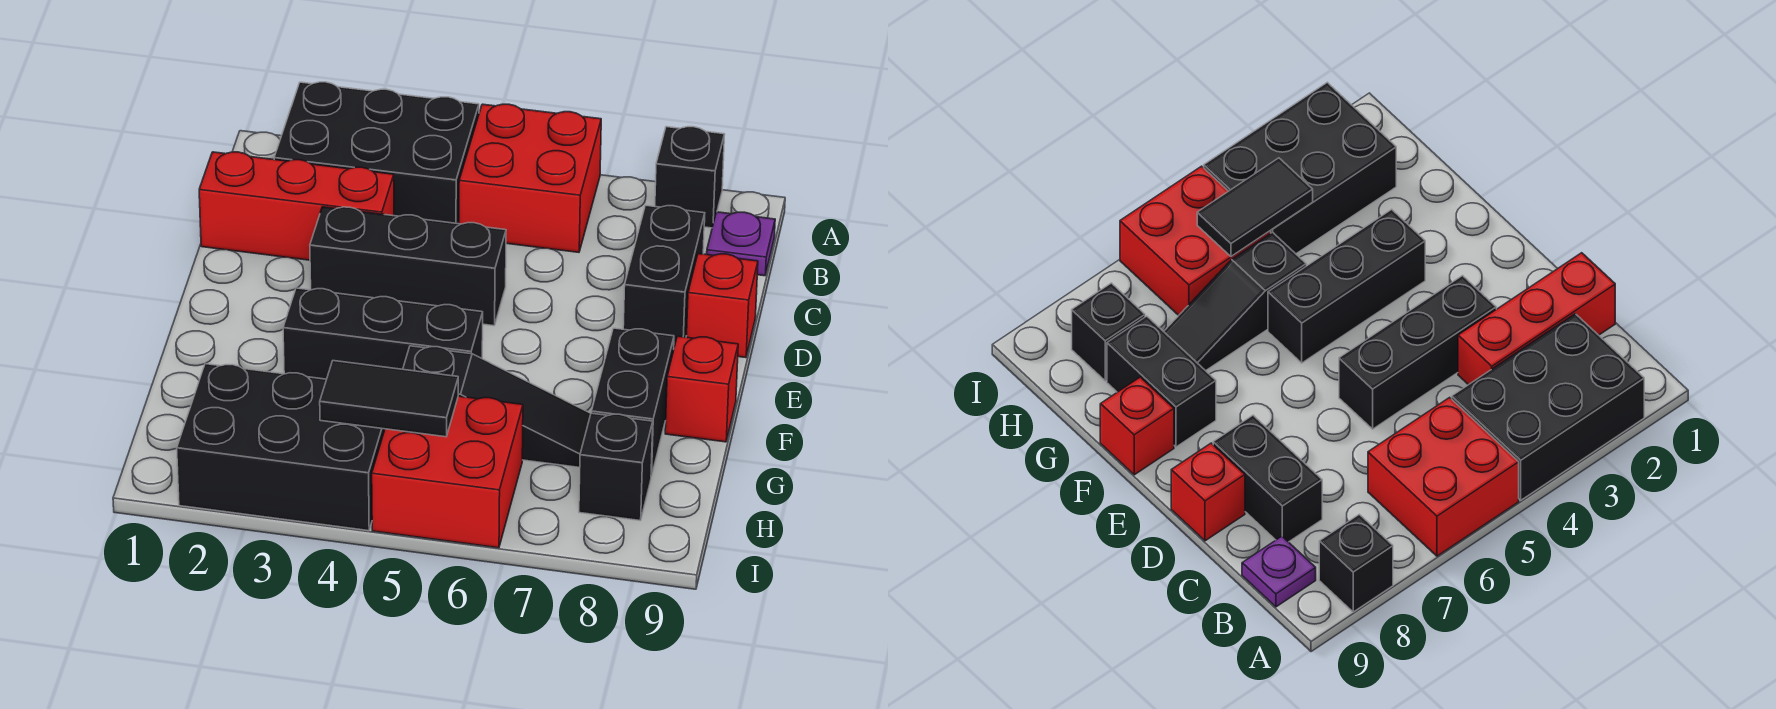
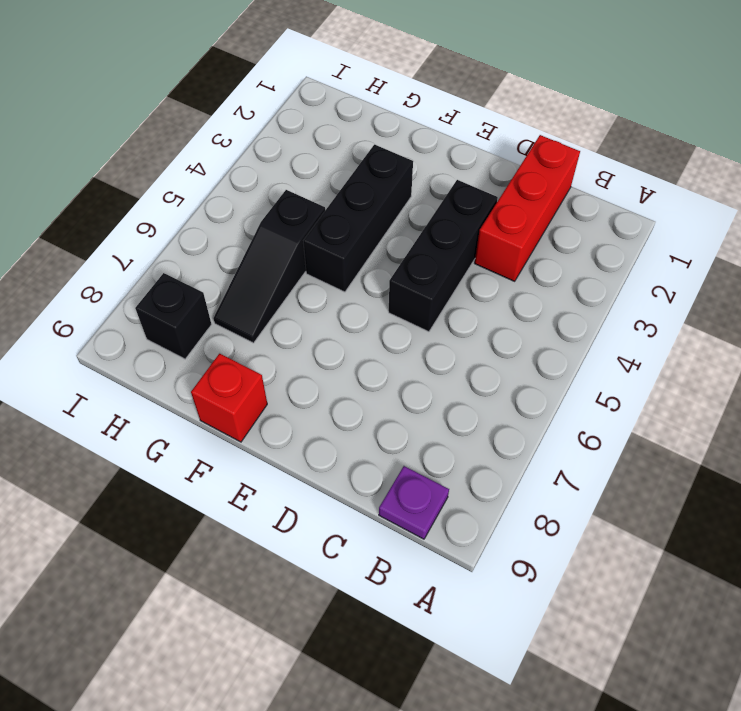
none -> black brick A2:B4 level 1
none -> red brick A5:B6 level 1
none -> black brick A8 level 1

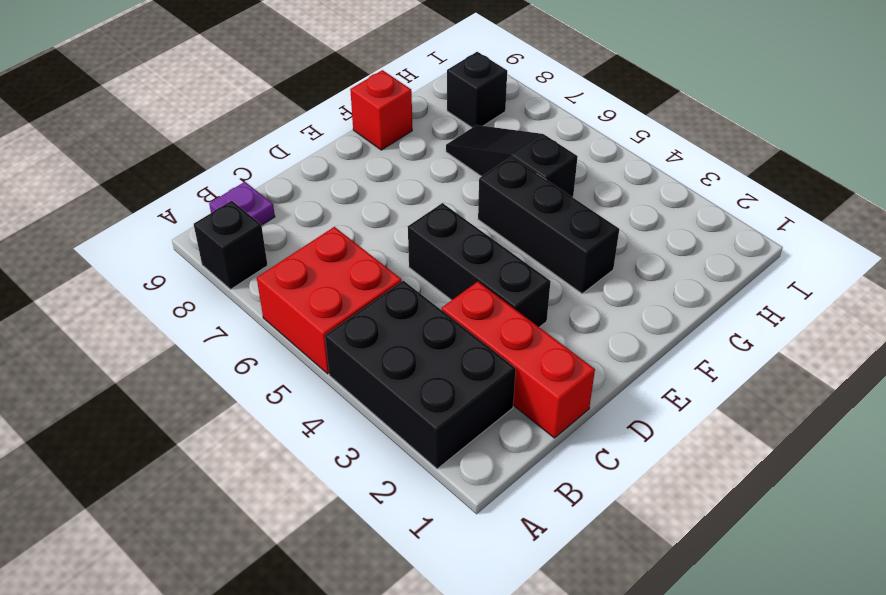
none -> black brick C8:D8 level 1
none -> red brick D9 level 1
none -> black brick F8:G8 level 1

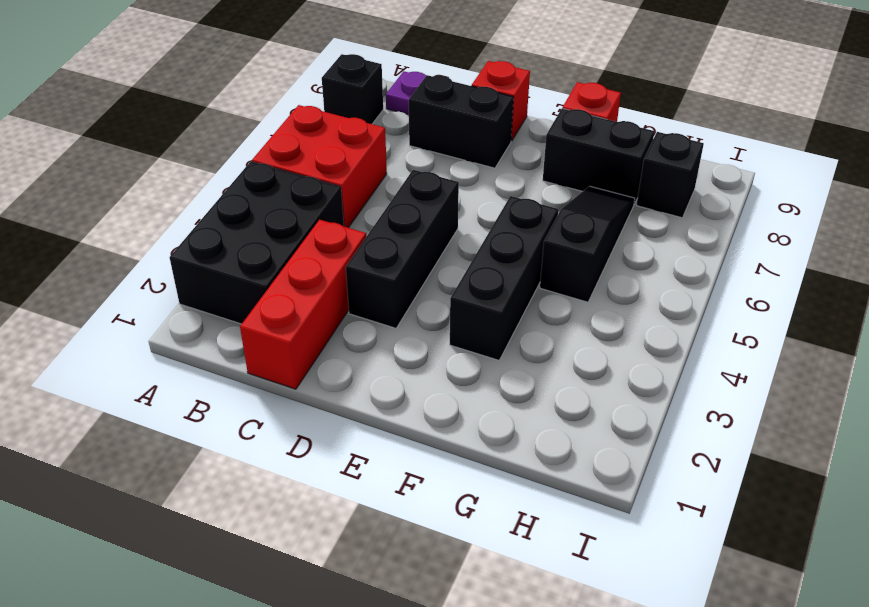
none -> black brick H2:I4 level 1
none -> red brick H5:I6 level 1
none -> black tile H4:H5 level 2

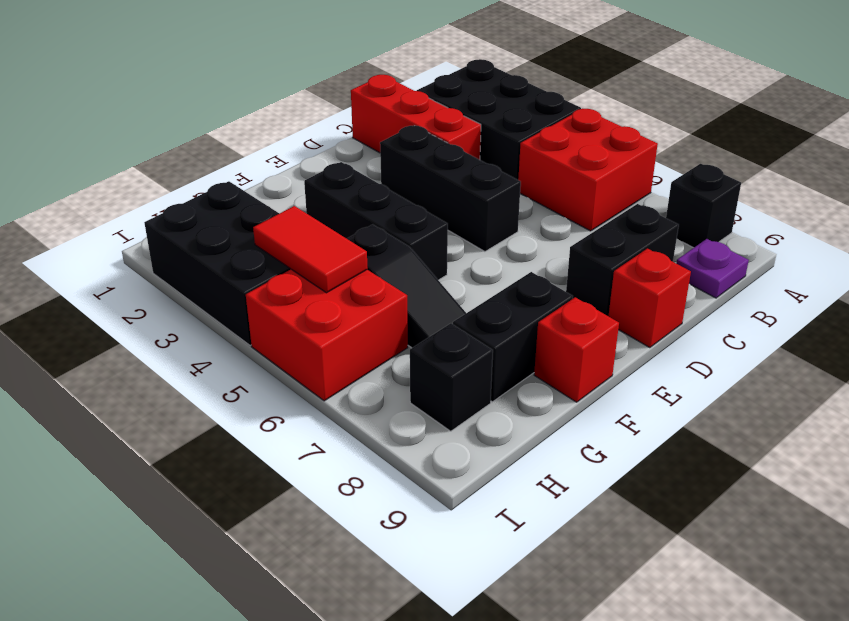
red tile H4:H5 level 2 -> black tile H4:H5 level 2

